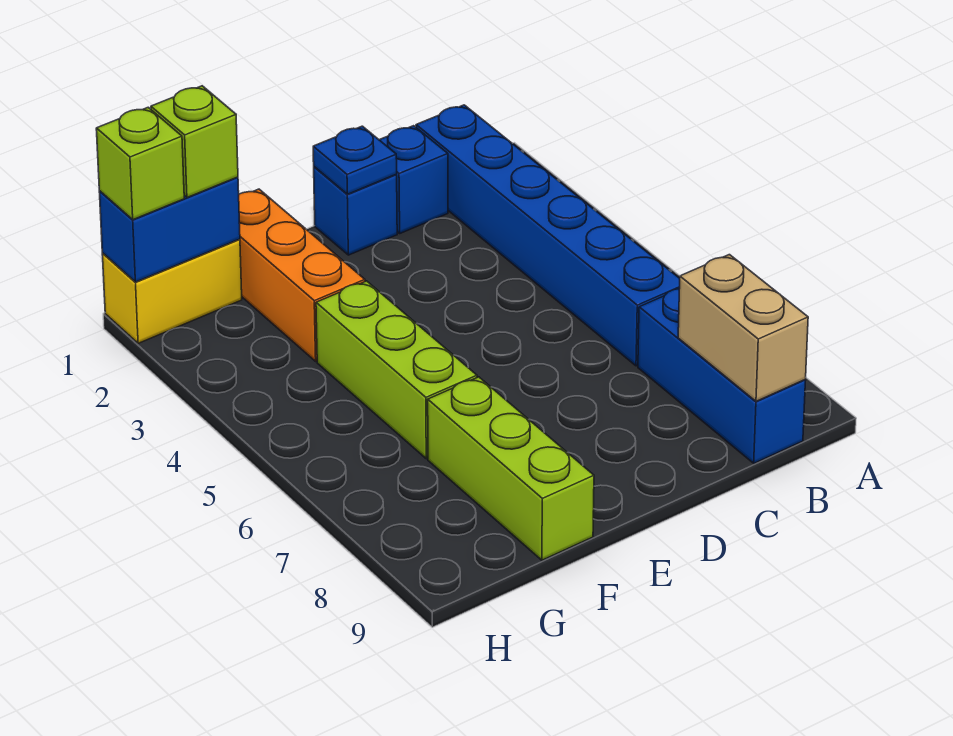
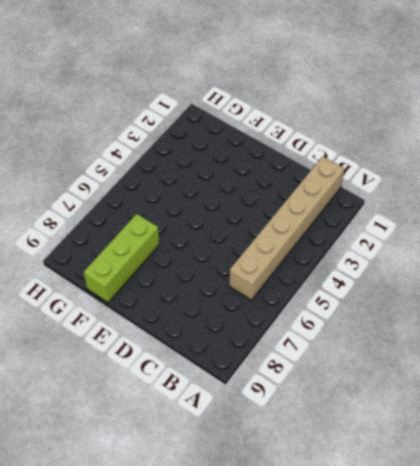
tan brick B1:B6 level 1 -> blue brick B1:B6 level 1
none -> blue brick B7:B9 level 1
none -> blue brick C1 level 1
none -> blue brick D1 level 1

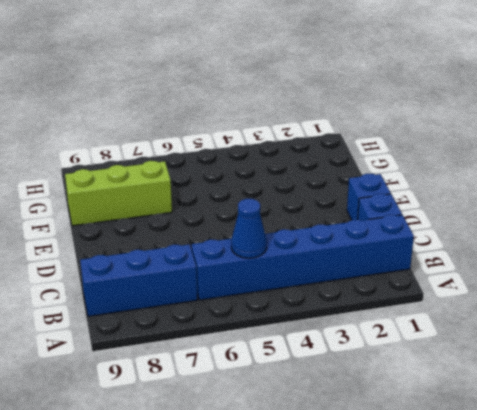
blue cone B5 level 2 -> none
none -> orange brick F1:F3 level 1
none -> lime brick F4:F6 level 1
none -> yellow brick G1:H1 level 1

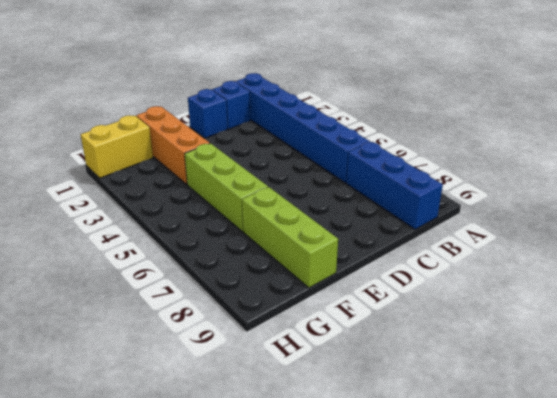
none -> tan brick B8:B9 level 2
none -> blue plate D1 level 2
none -> blue brick G1:H1 level 2

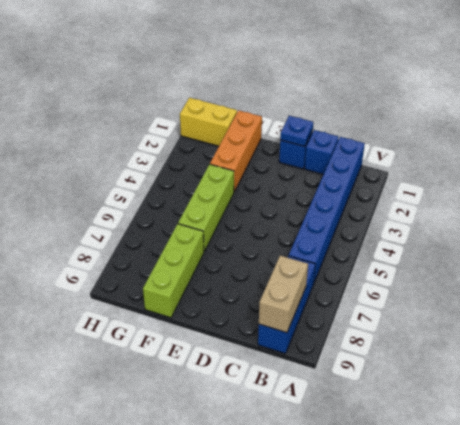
none -> blue brick G1:H1 level 2
none -> lime brick G1 level 3
none -> lime brick H1 level 3

